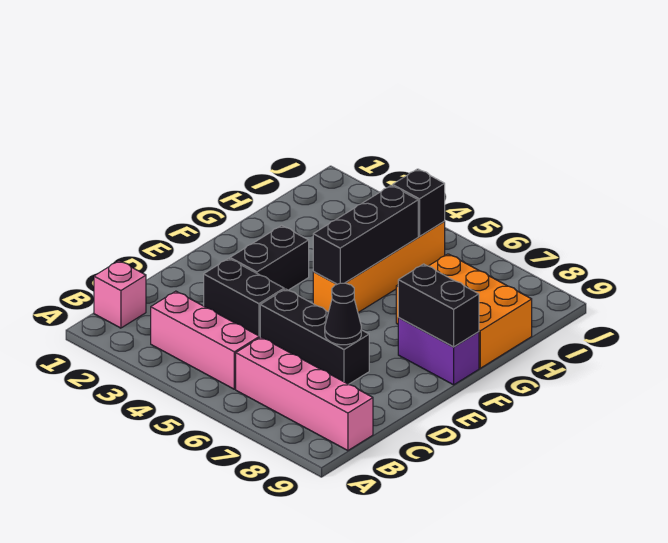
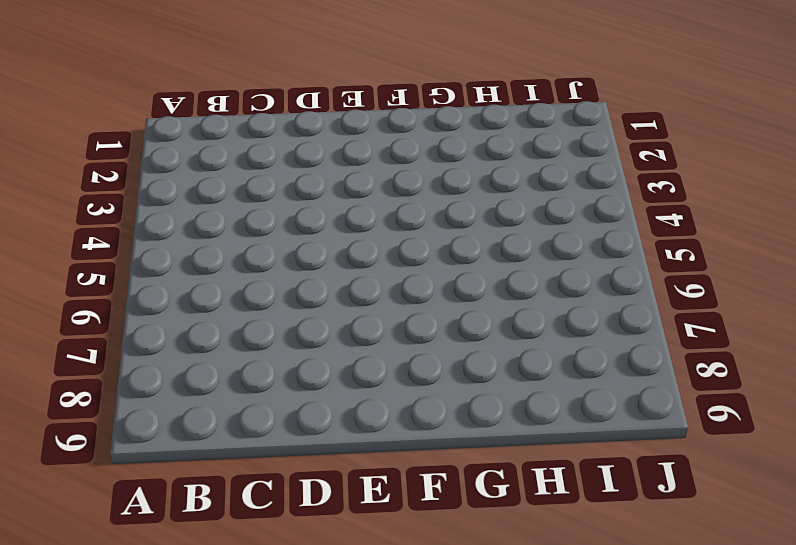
none -> pink brick B1 level 1
none -> pink brick B3:B5 level 1
none -> pink brick B6:B9 level 1

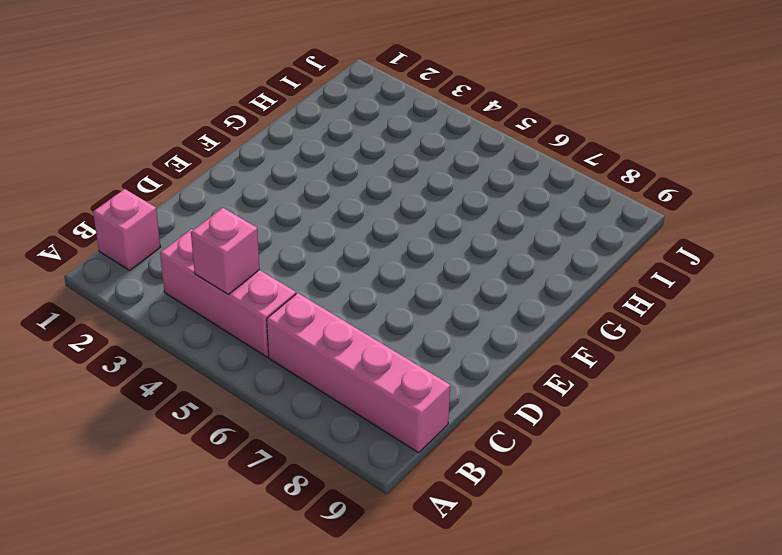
pink brick B4 level 2 -> none
none -> black brick D3:D4 level 1
none -> black brick D5:D7 level 1
none -> black brick E3:F3 level 1

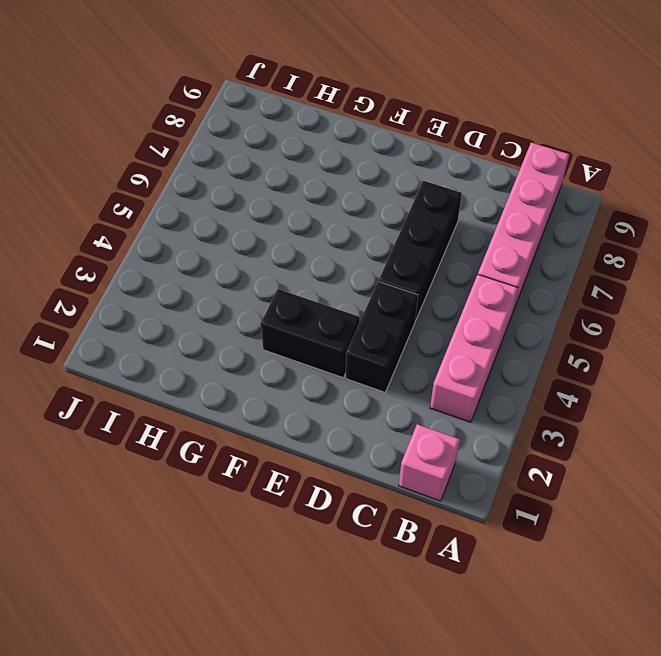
none -> orange brick F5:I5 level 1
none -> purple brick F8:F9 level 1
none -> orange brick G7:H9 level 1

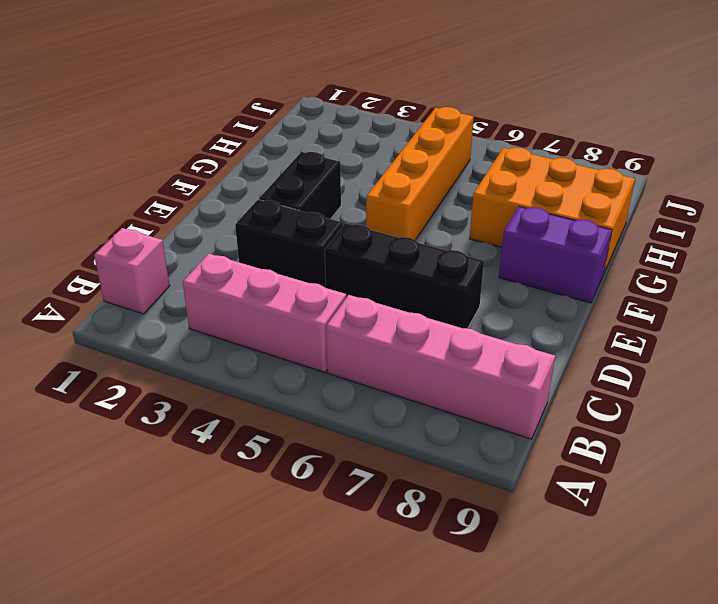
none -> black cone D7 level 2
none -> black brick F5:H5 level 2
none -> black brick F8:F9 level 2

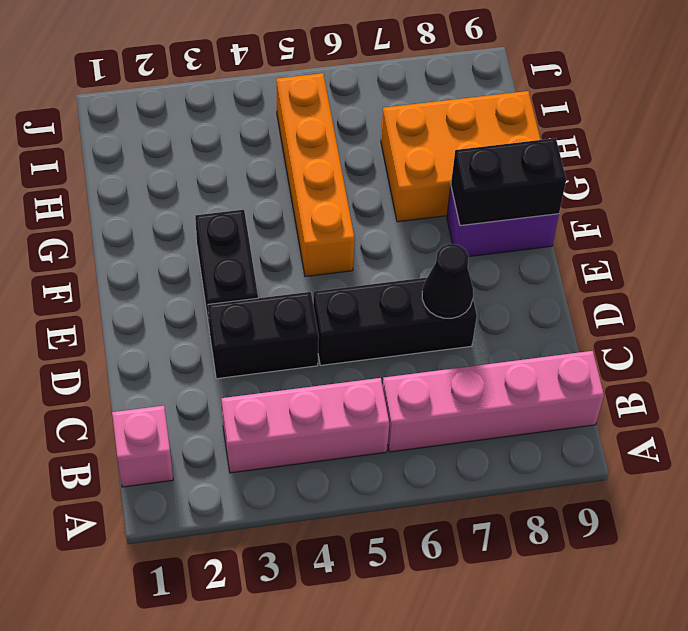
none -> black brick F5:H5 level 2
none -> black brick I5 level 2

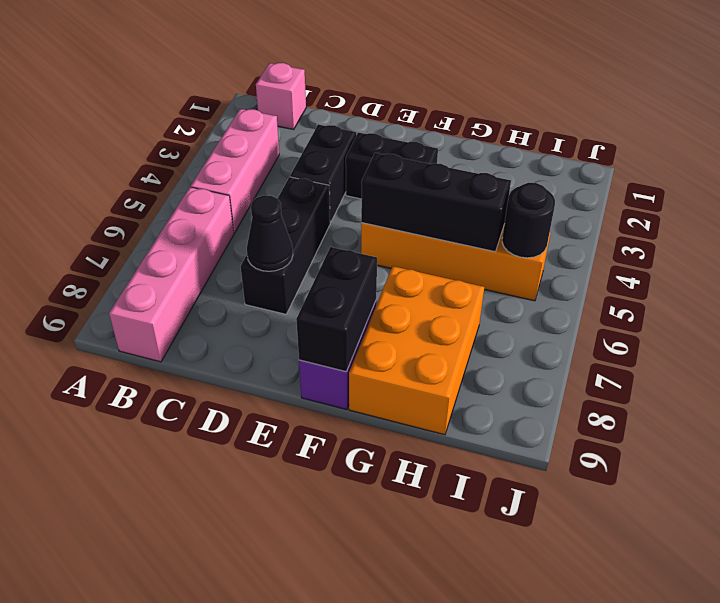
black round brick I5 level 2 -> black brick I5 level 2

